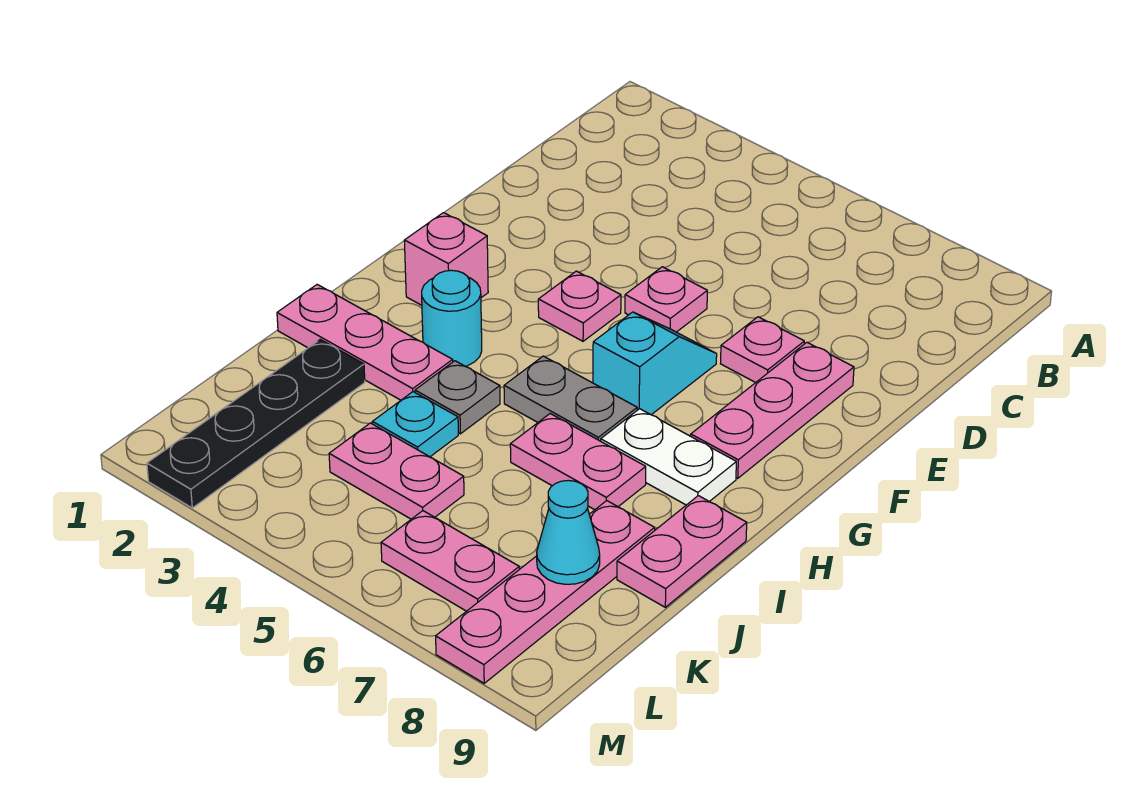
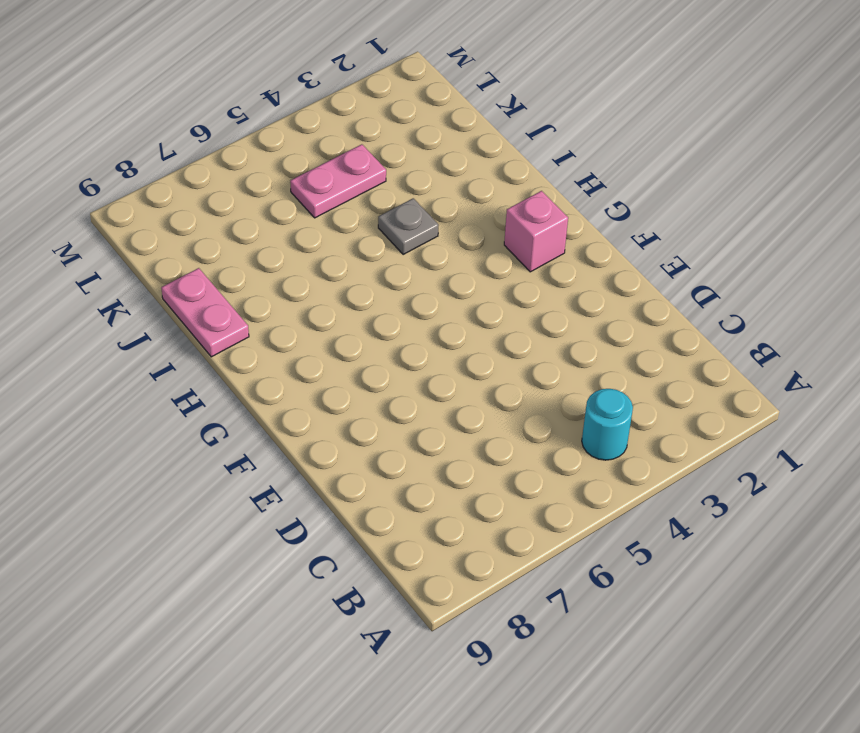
cyan round brick B4 level 1 -> cyan round brick H3 level 1
none -> pink plate E5 level 1
none -> pink plate E7 level 1
none -> pink plate E8:G8 level 1

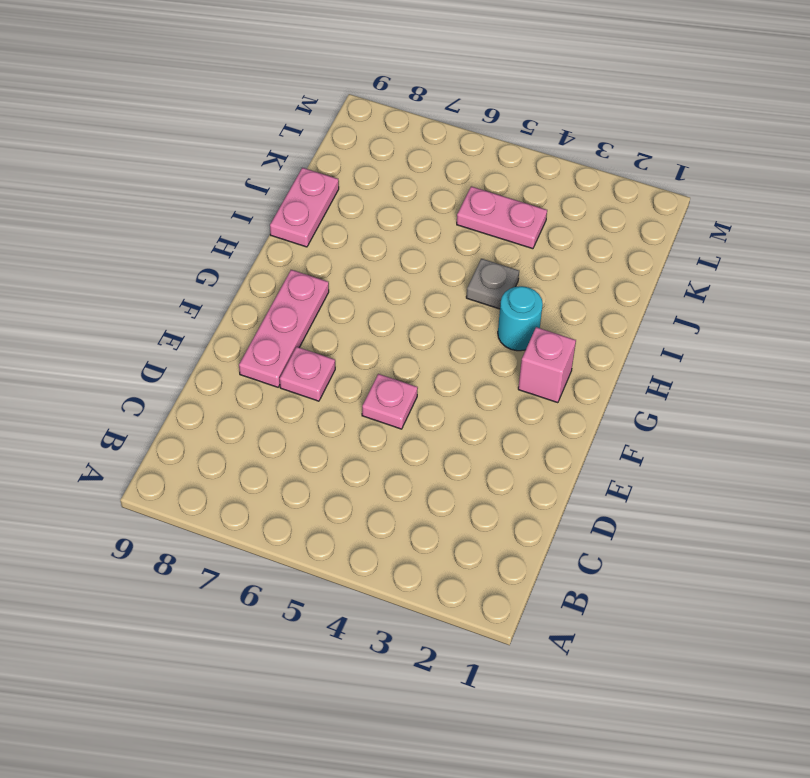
none -> pink plate F4 level 1
none -> cyan slope F6:G6 level 1 top G
none -> grey plate H5:H6 level 1

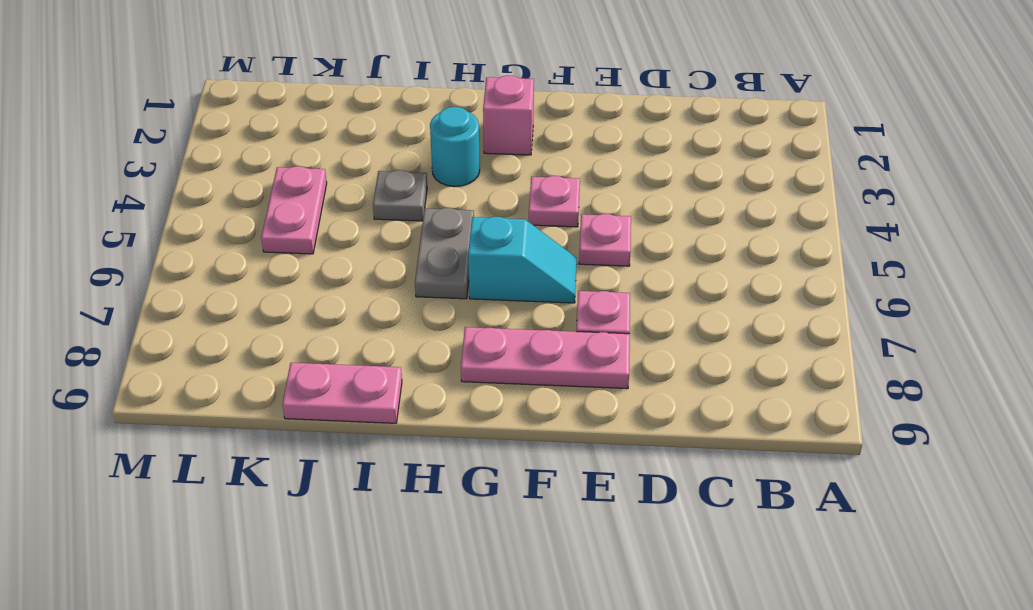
none -> white plate H7:H8 level 1
none -> pink plate I1:I3 level 1
none -> pink plate I6:I7 level 1

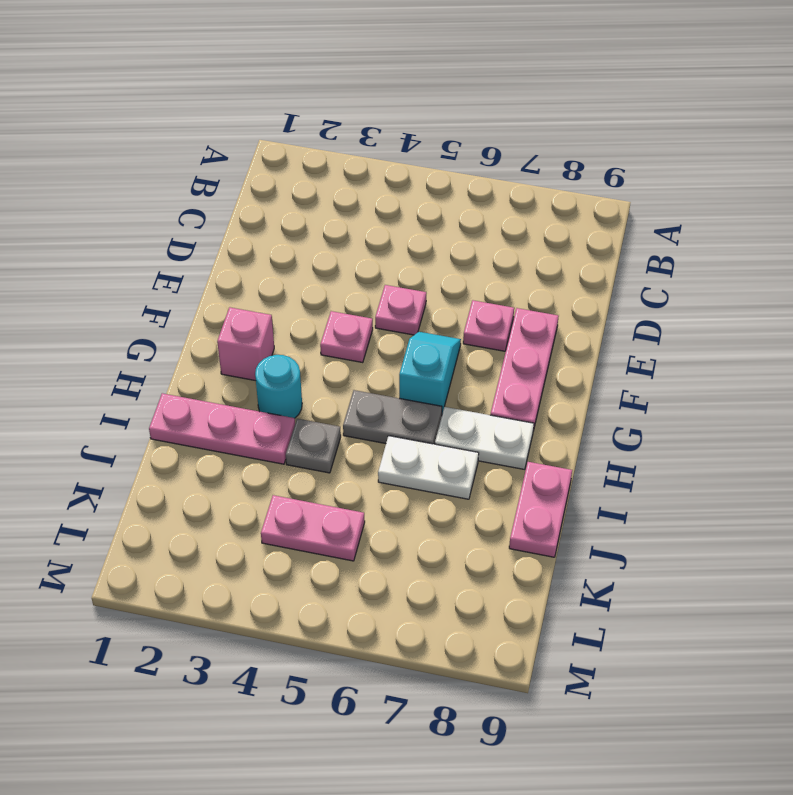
white plate I6:I7 level 1 -> pink plate I6:I7 level 1
none -> black plate J2:M2 level 1
none -> cyan plate J4 level 1
none -> pink plate J8:M8 level 1

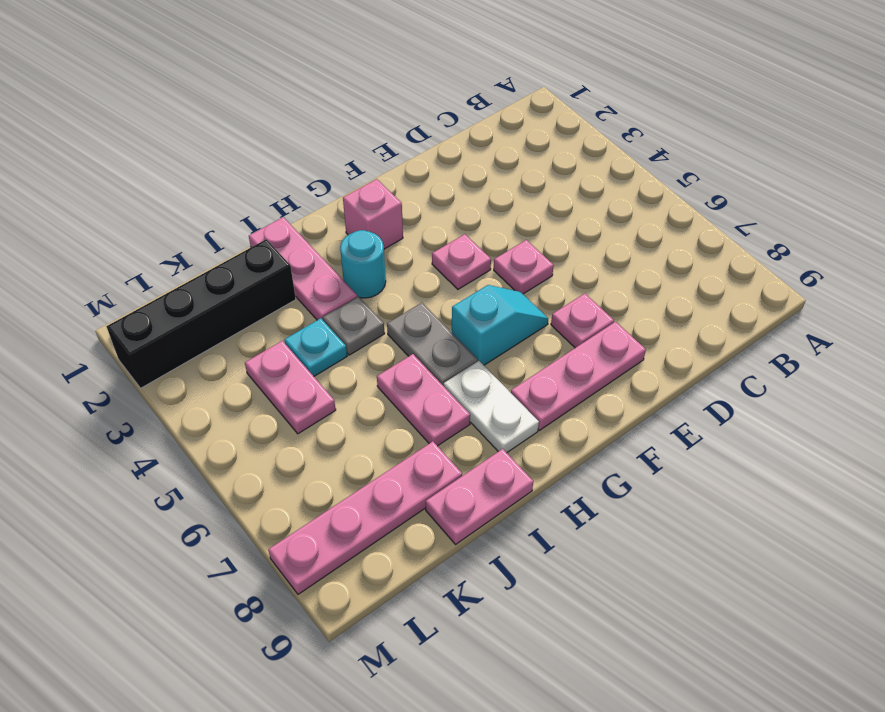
black brick J2:M2 level 1 -> black plate J2:M2 level 1
none -> pink plate L6:L7 level 1
none -> cyan cone K8 level 2

